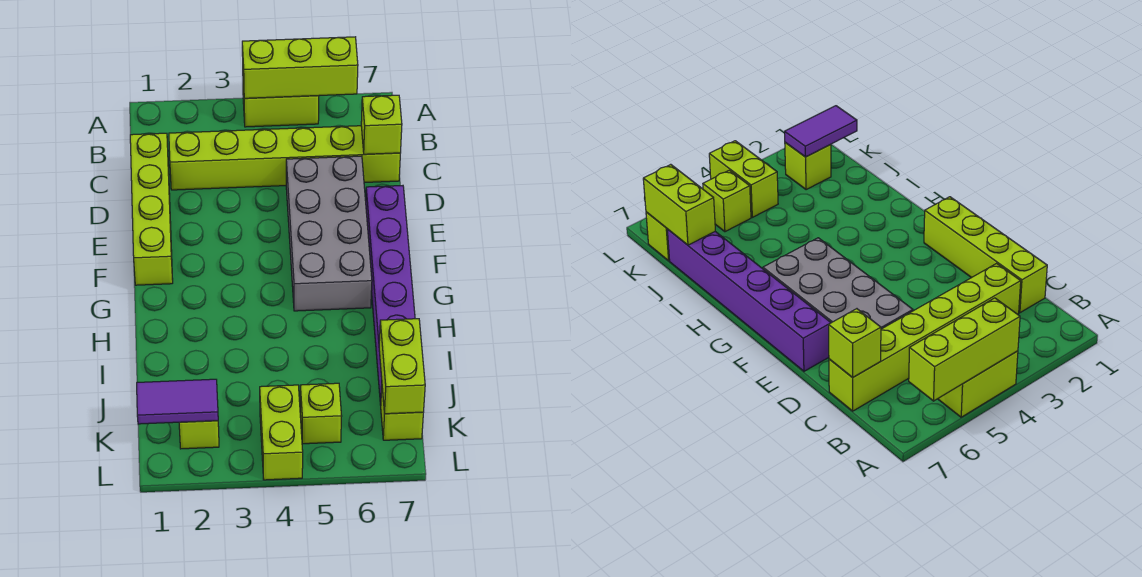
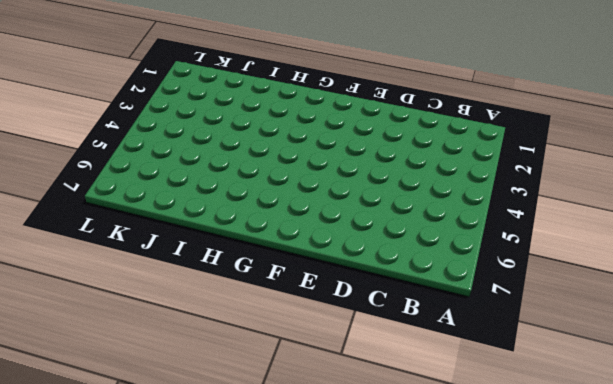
none -> lime brick A4:A5 level 1
none -> lime brick C1:F1 level 1
none -> lime brick C2:C7 level 1

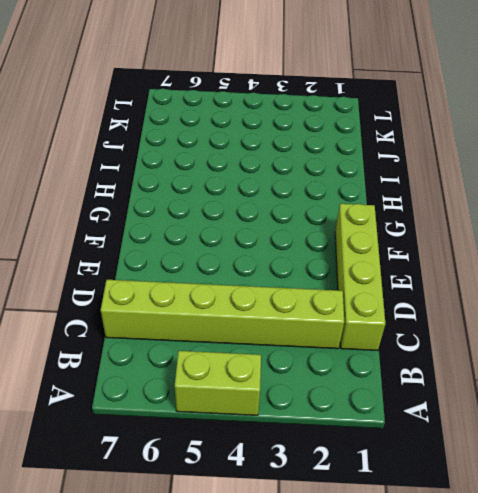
none -> grey brick D5:G6 level 1
none -> purple brick E7:J7 level 1
none -> lime brick K2 level 1

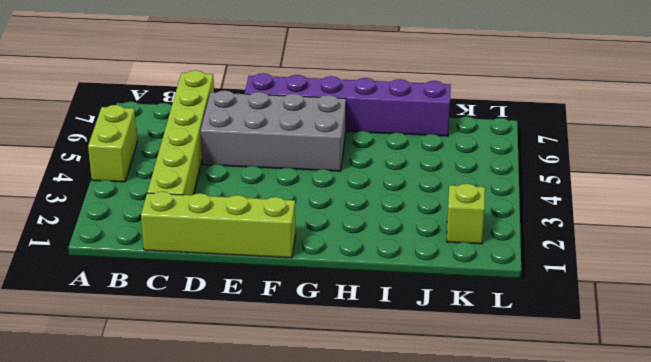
none -> lime brick K4:L4 level 1
none -> lime brick K5 level 1
none -> lime brick K7 level 1

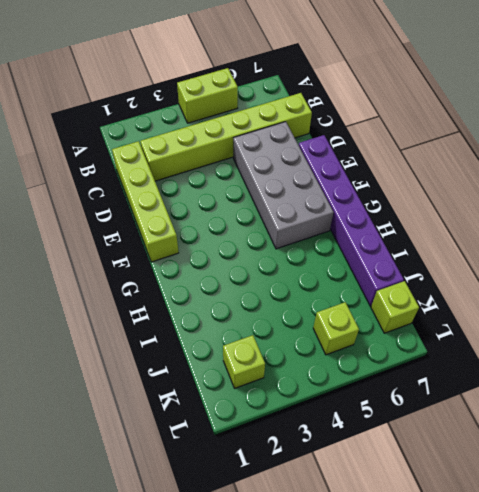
none -> lime brick K4:L4 level 1
none -> lime brick A4:A6 level 2
none -> lime brick C7 level 2

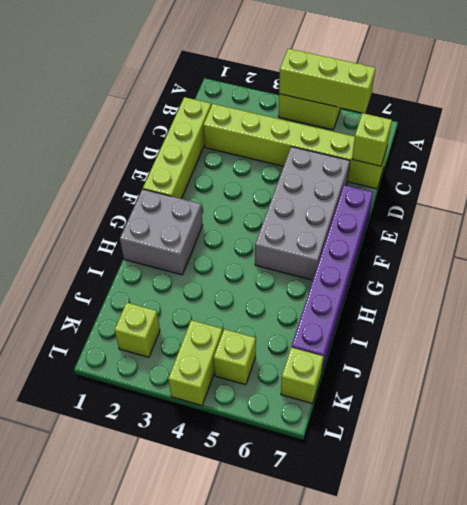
grey brick G1:H2 level 1 -> none
none -> lime brick J7:K7 level 2
none -> purple tile K1:K2 level 2

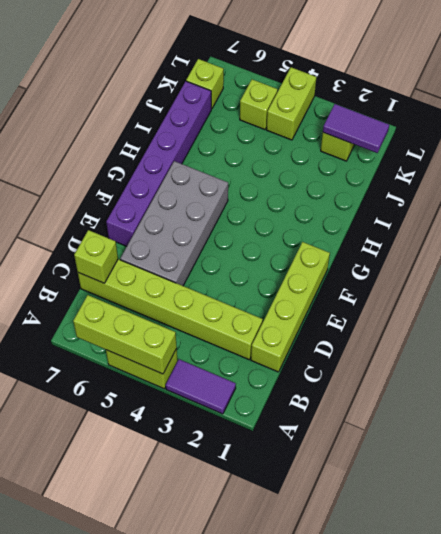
purple tile A2:A3 level 1 -> none
none -> lime brick J7:K7 level 2

